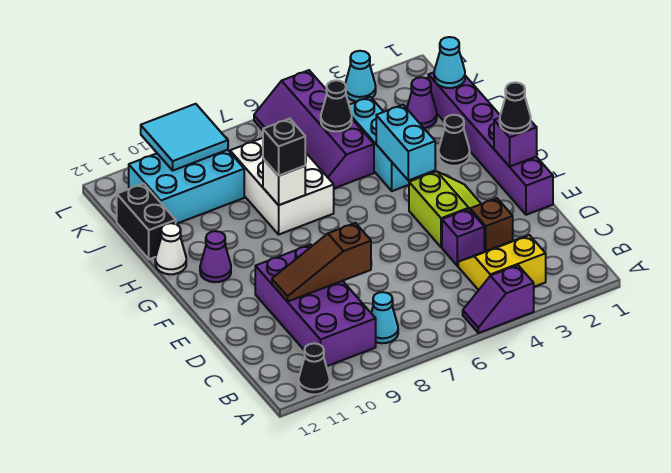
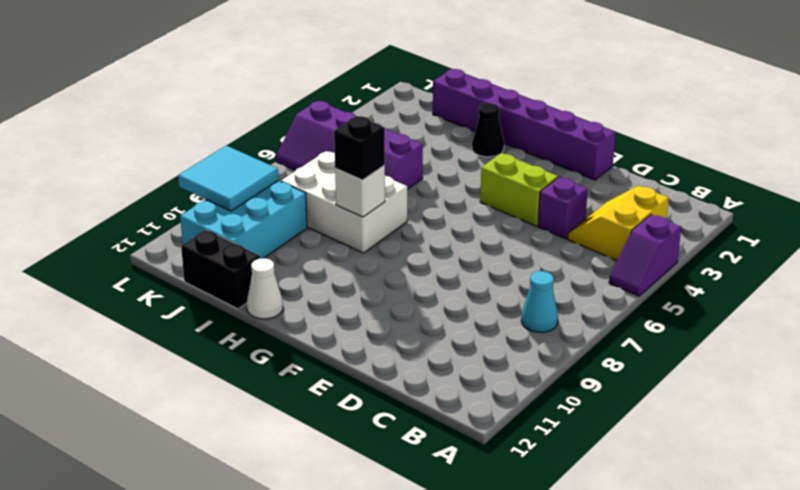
none -> black cone A11 level 1
none -> purple brick B9:E10 level 1
none -> brown brick D3 level 1

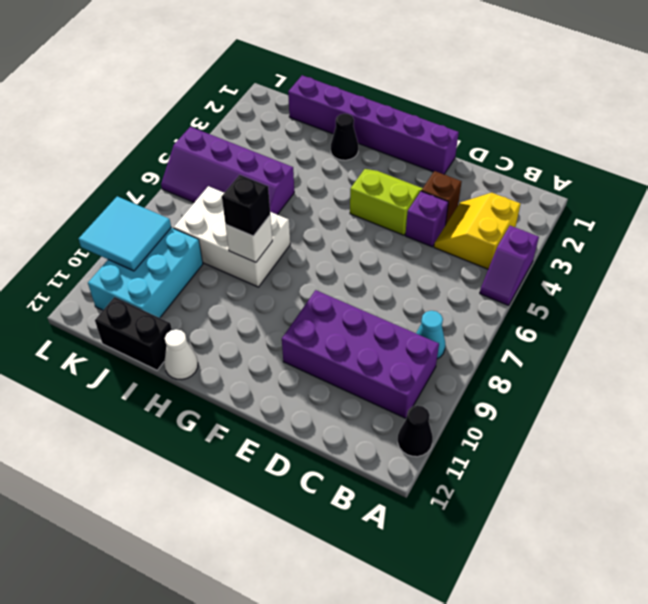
none -> purple cone G11 level 1
none -> cyan brick H4:J4 level 1
none -> purple cone J2 level 1

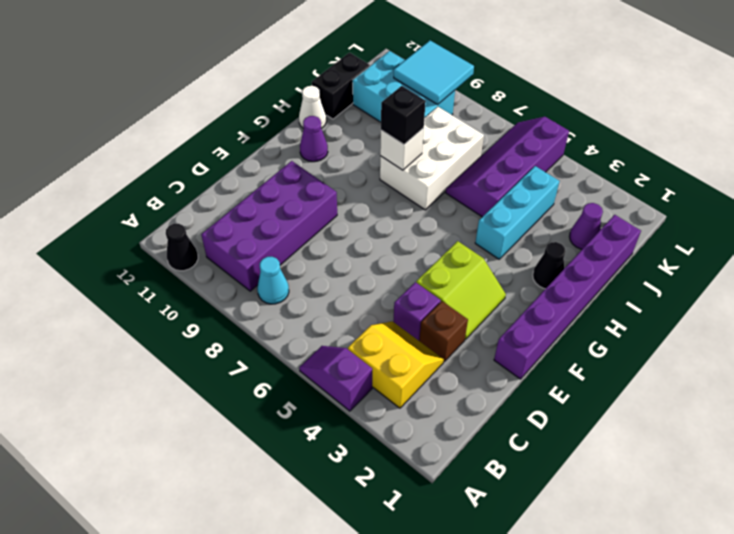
none -> cyan cone L3 level 1
none -> brown slope D8:D10 level 2 top 8
none -> purple brick F1 level 2

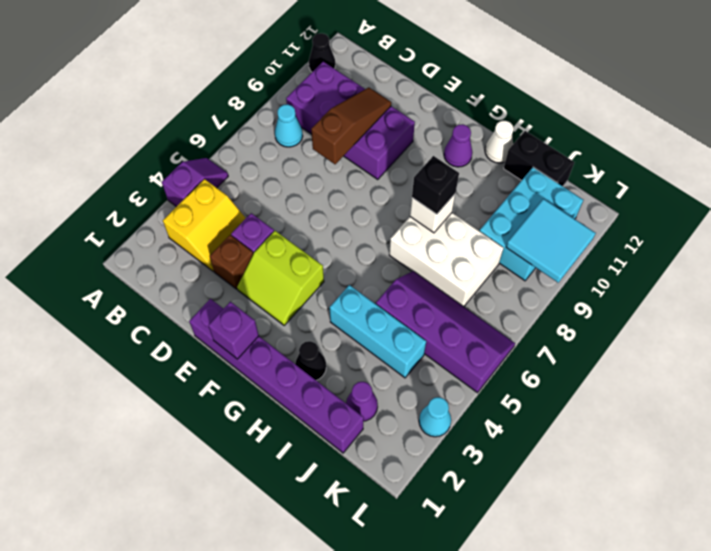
none -> cyan brick G4:H4 level 2
none -> cyan cone J1 level 2
none -> black cone J5 level 2

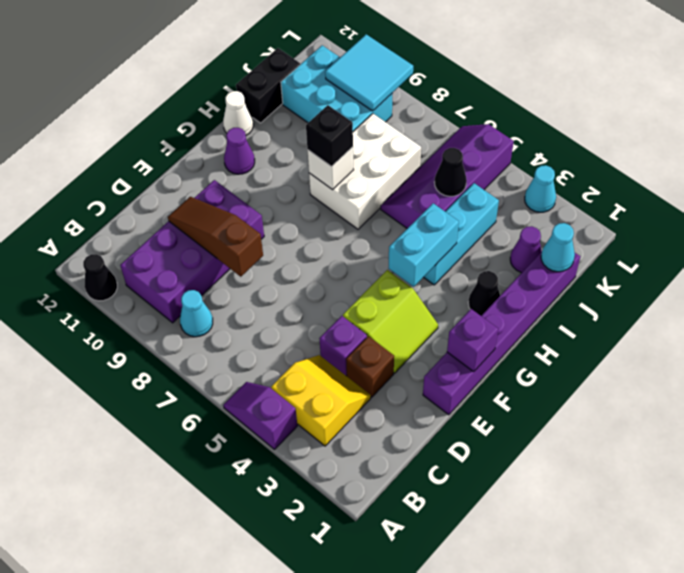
none -> black cone F1 level 3

